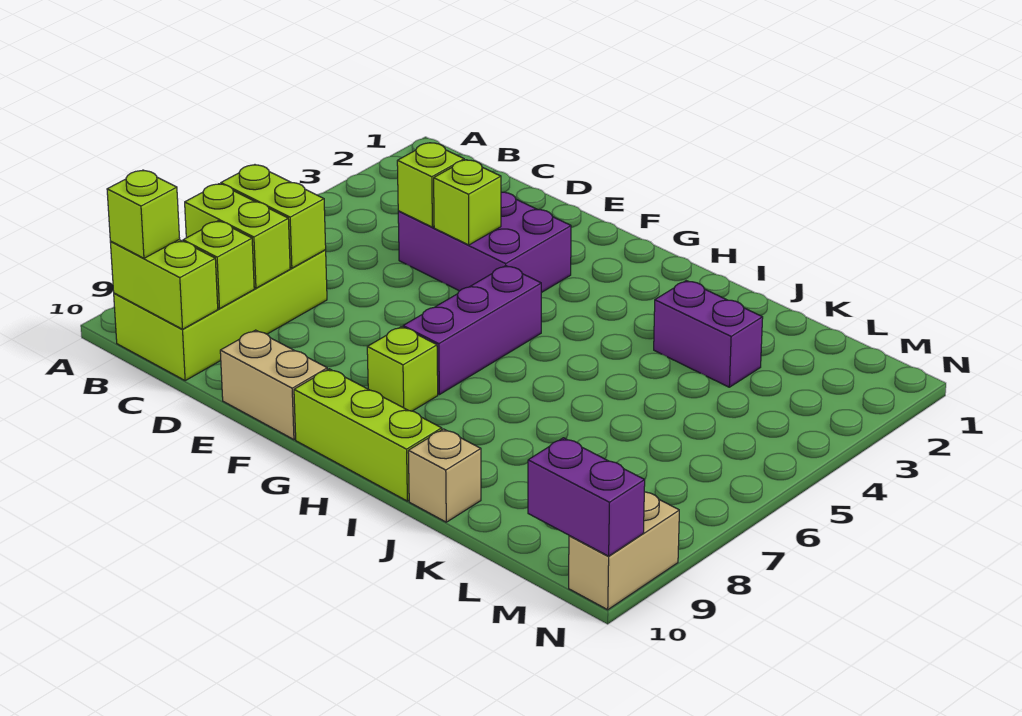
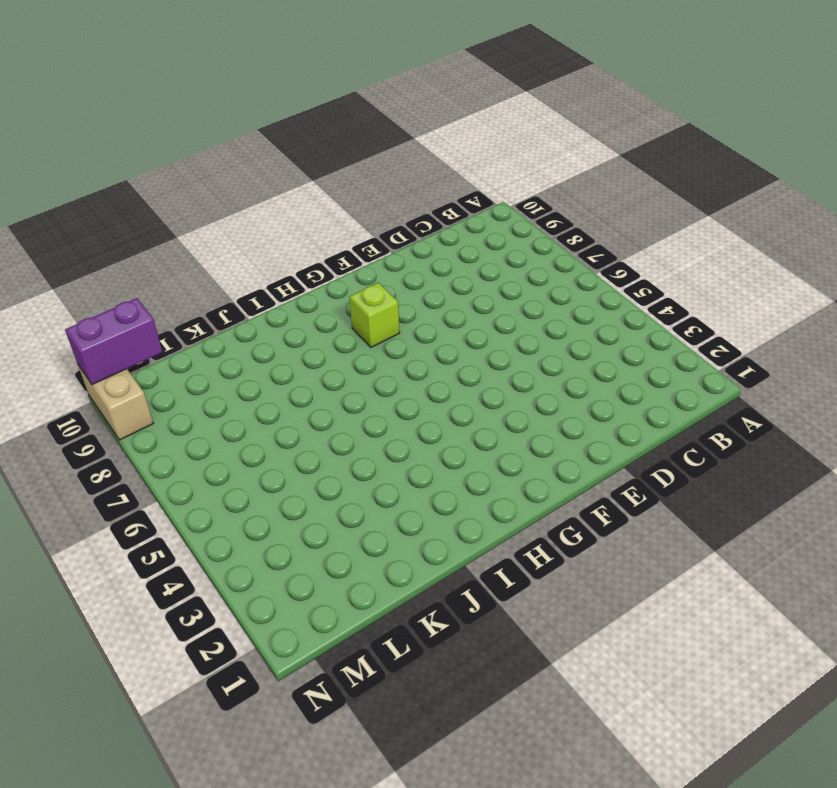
none -> lime brick B7:C10 level 1
none -> purple brick D3:F4 level 1
none -> tan brick E10:F10 level 1

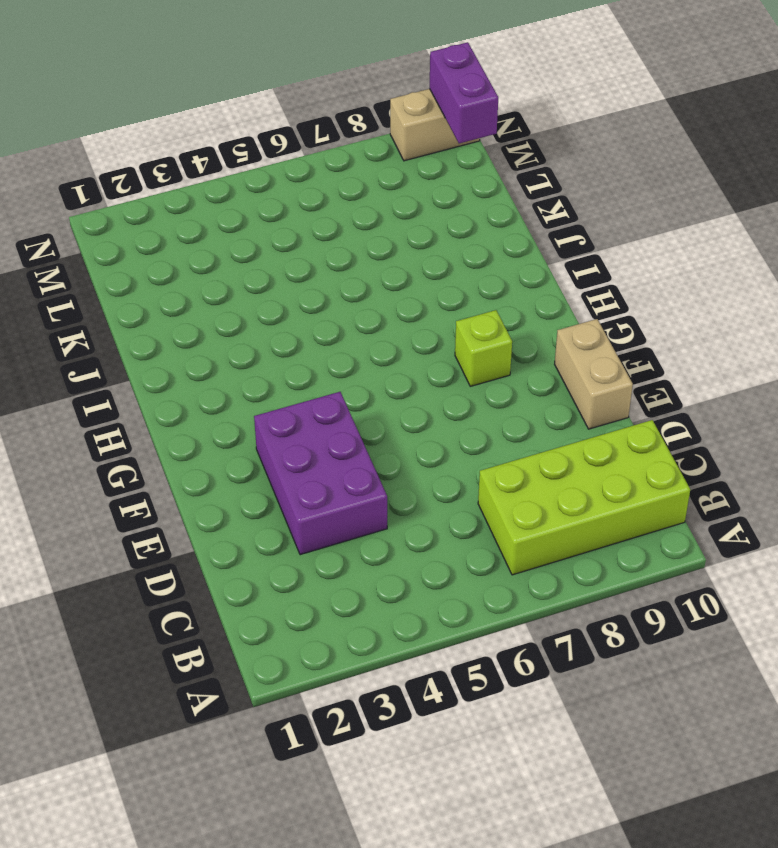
none -> purple brick G5:G7 level 1
none -> lime brick G10:I10 level 1
none -> purple brick J3:K3 level 1

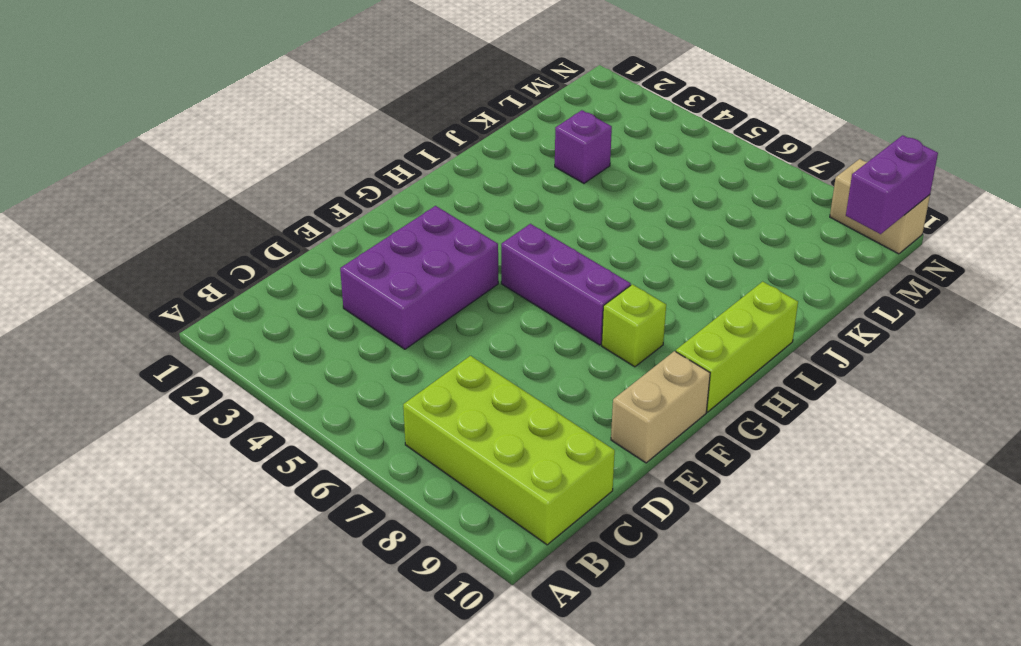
purple brick K3 level 1 -> purple brick J3:K3 level 1
none -> tan brick J10 level 1
none -> lime brick B7:C7 level 2
none -> lime brick B8:C8 level 2

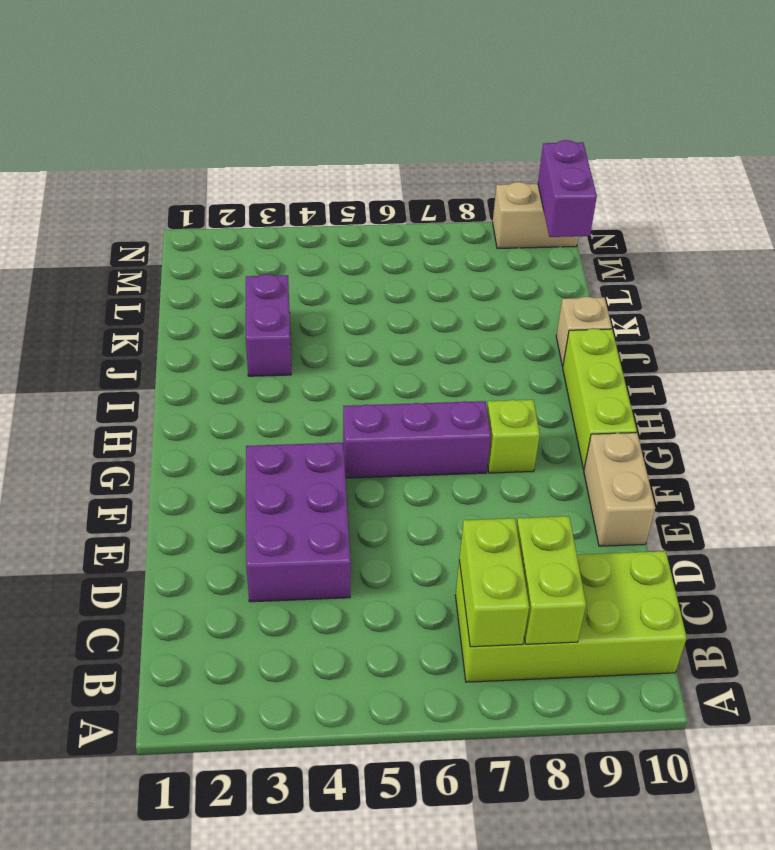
none -> lime brick B10:C10 level 2
none -> lime brick C9 level 2
none -> lime brick D4 level 2

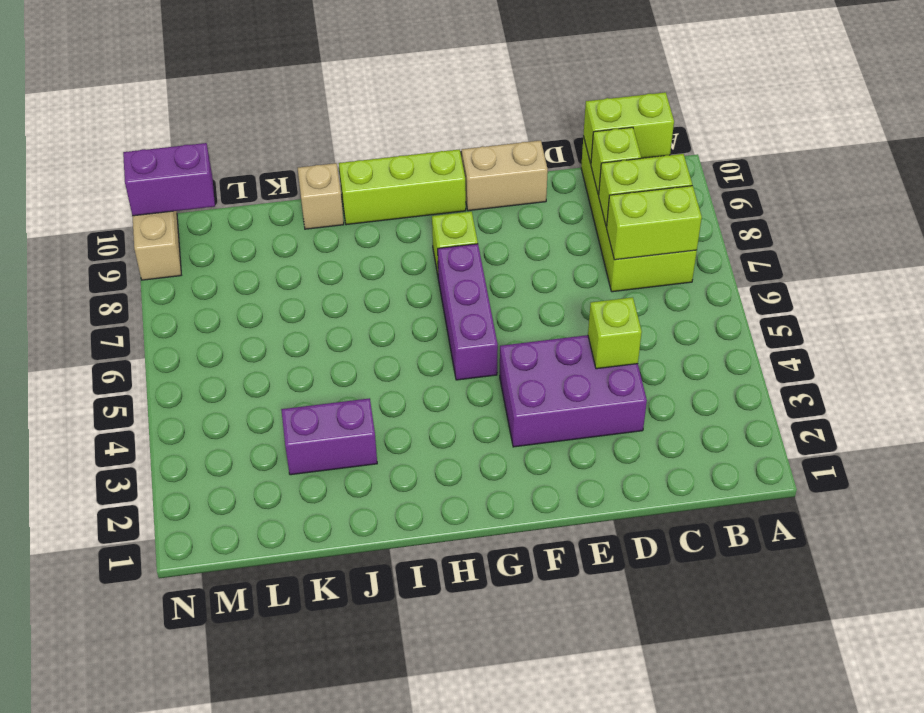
none -> lime brick E4 level 2
none -> lime brick B10 level 3

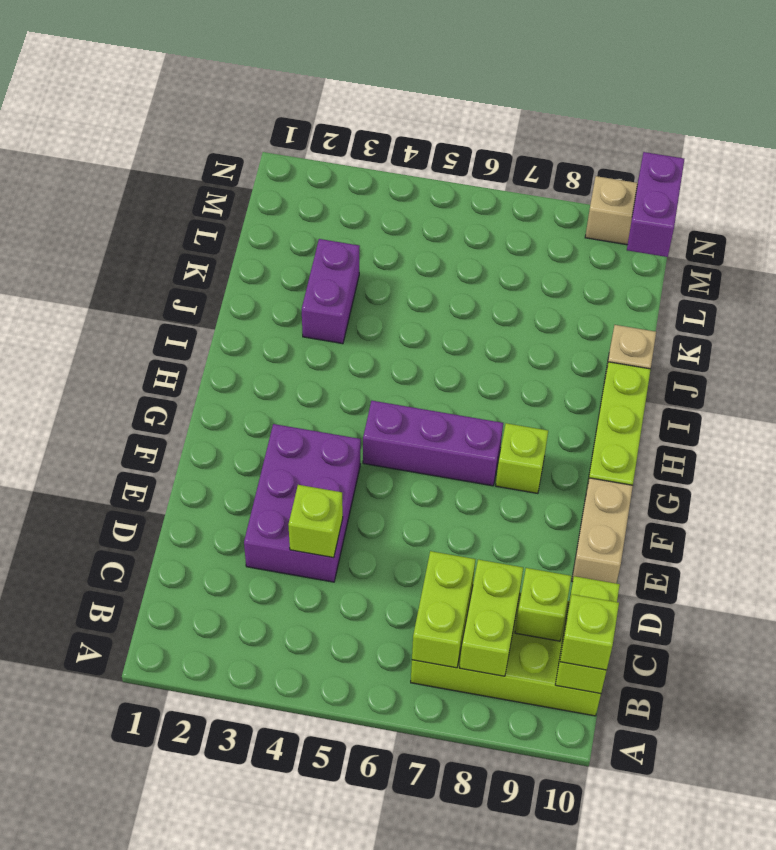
none -> lime brick E4 level 2

